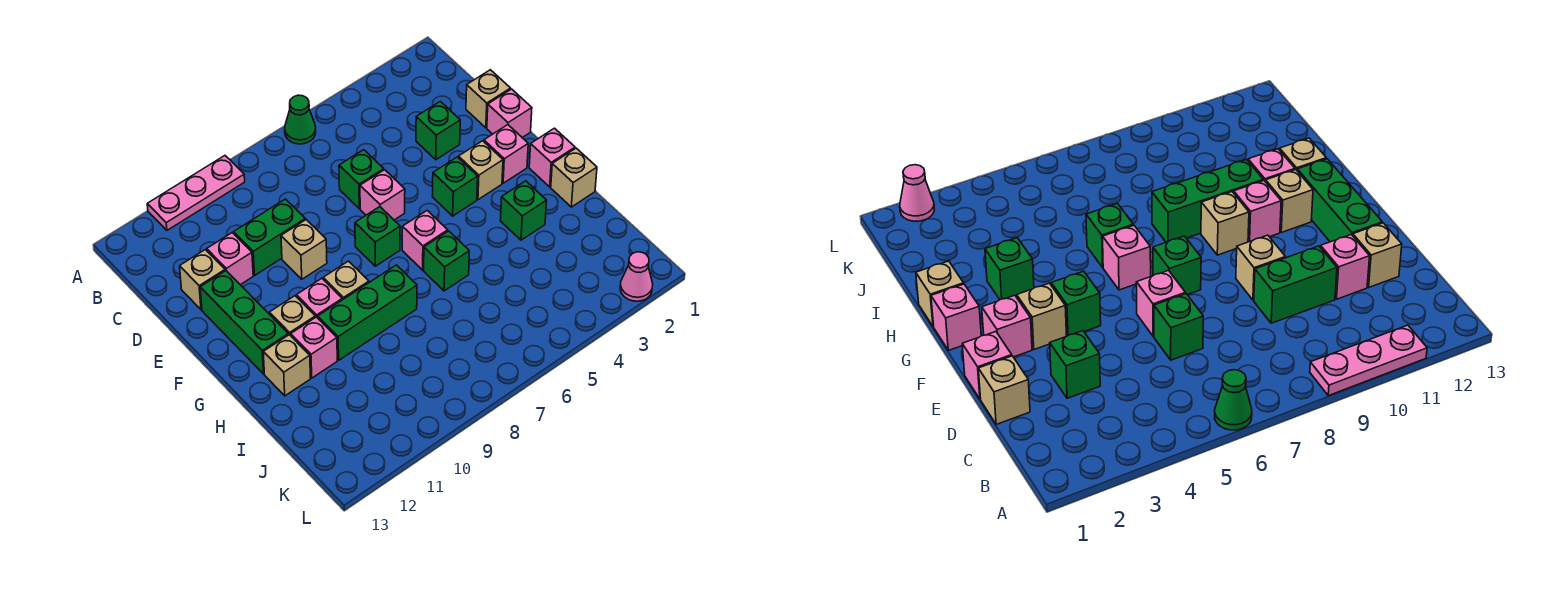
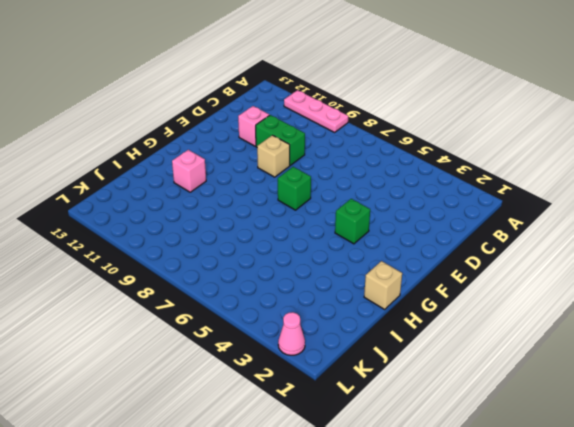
none -> green cone A6 level 1
none -> tan brick D1 level 1
none -> green brick D3 level 1

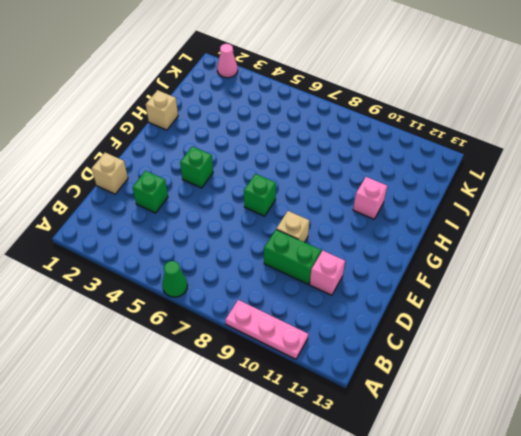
none -> green brick D6 level 1
none -> tan brick D12 level 1
none -> pink brick E1 level 1

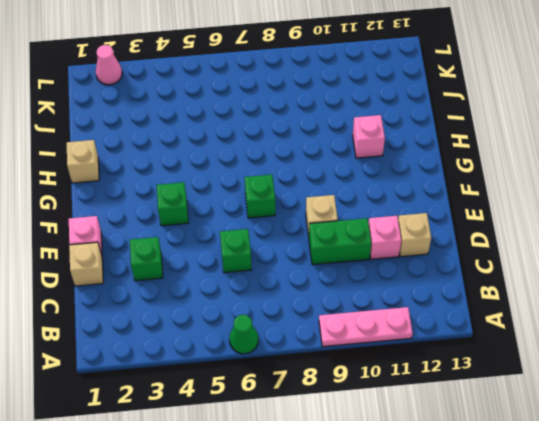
none -> pink brick E6 level 1
none -> green brick E12:G12 level 1
none -> pink brick F2 level 1

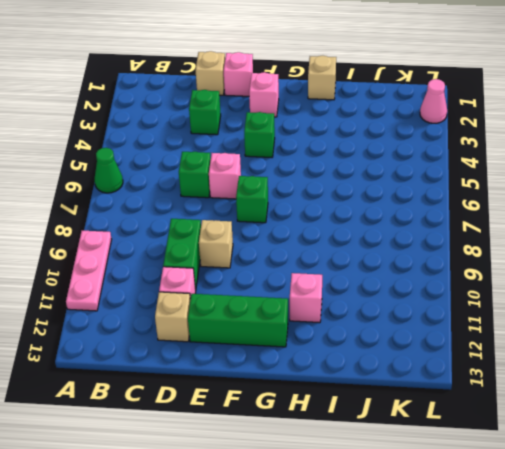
none -> tan brick F3 level 1
none -> pink brick G1 level 1
none -> pink brick G6 level 1

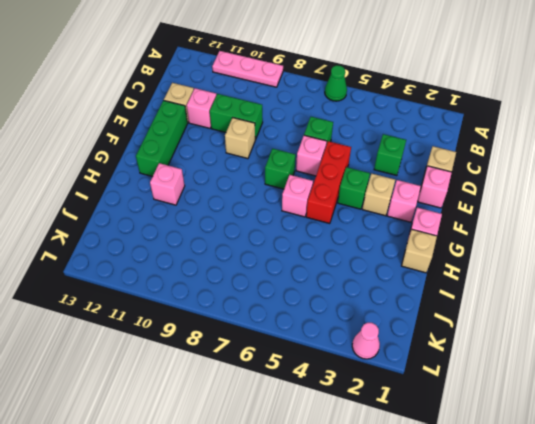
red brick E5:G5 level 1 -> none
none -> tan brick G9 level 1
none -> pink brick G10 level 1
none -> tan brick G11 level 1

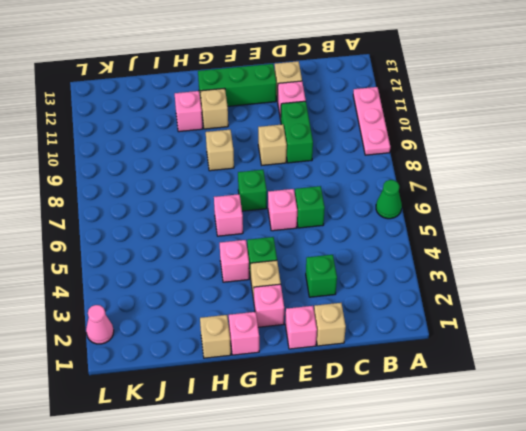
pink brick G4 level 1 -> pink brick G10 level 1
none -> green brick H3 level 1
none -> green brick H6 level 1
none -> green brick H8:H10 level 1

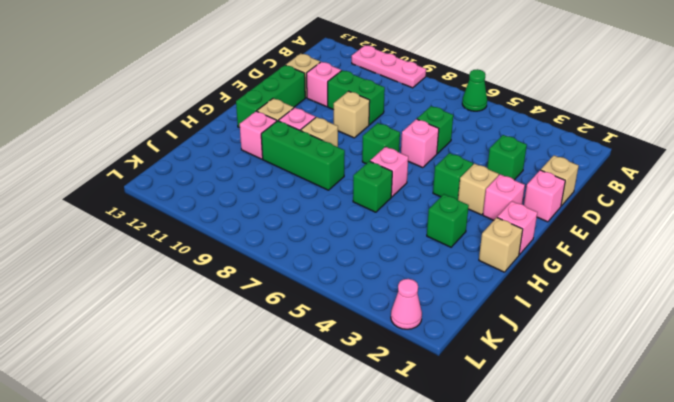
none -> tan brick H12 level 1

